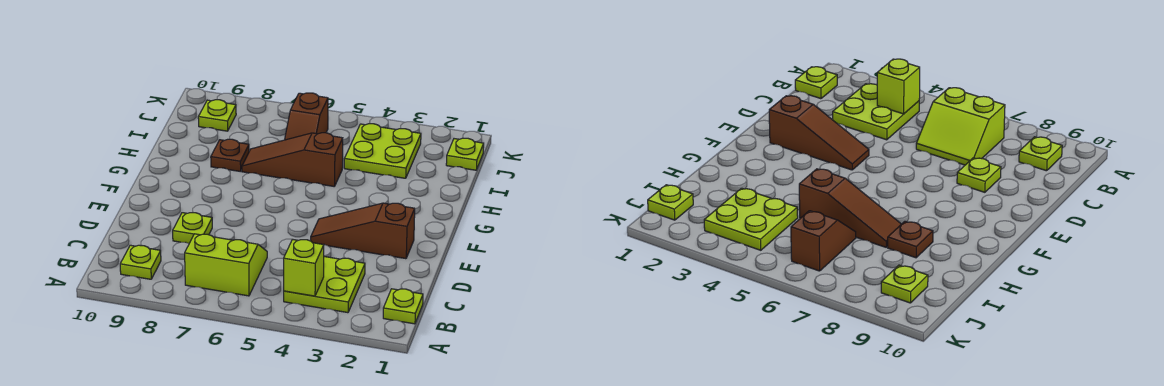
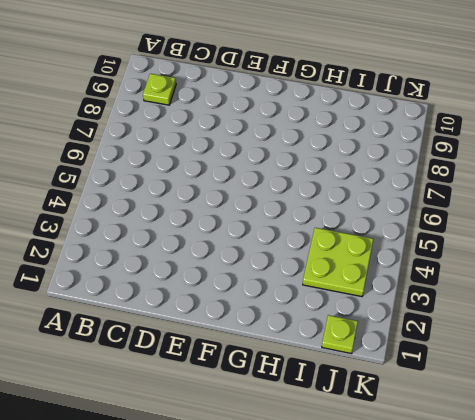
none -> lime plate B1 level 1
none -> lime plate B3:C4 level 1
none -> lime slope B6:C7 level 1 top B

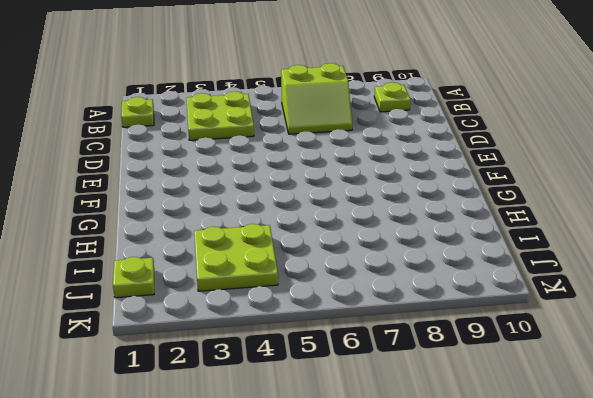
none -> lime plate D8 level 1
none -> brown slope E2:E4 level 1 top 2
none -> brown slope H5:H7 level 1 top 5

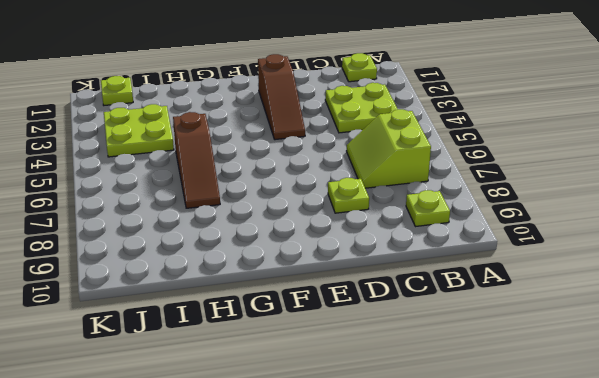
none -> brown plate H8 level 1
none -> brown slope I6:J6 level 1 top J
none -> lime plate J9 level 1

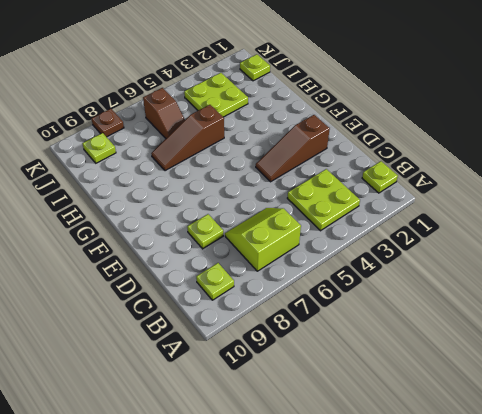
brown plate K8 level 1 -> brown plate H8 level 1
none -> lime brick B4 level 2

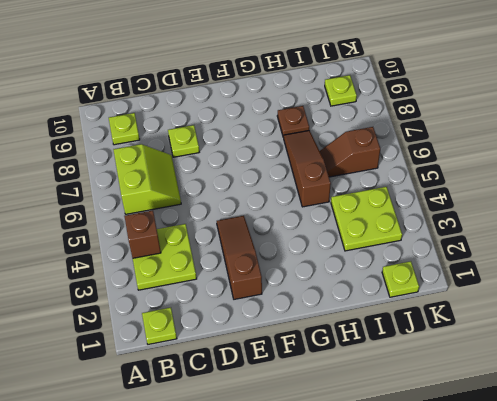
brown brick B4 level 2 -> lime brick B4 level 2

